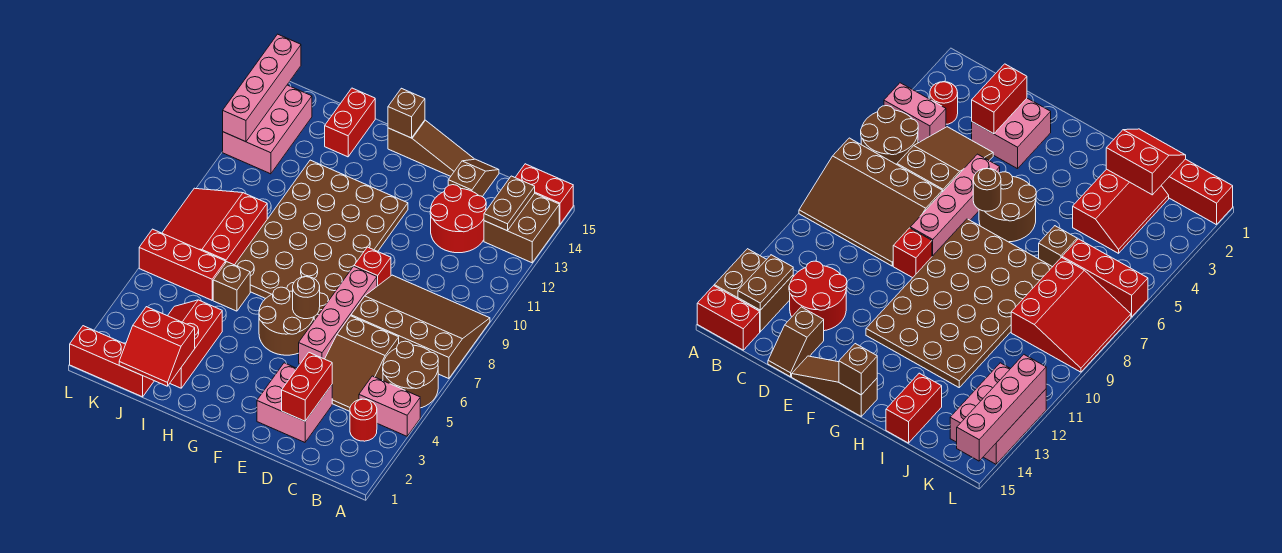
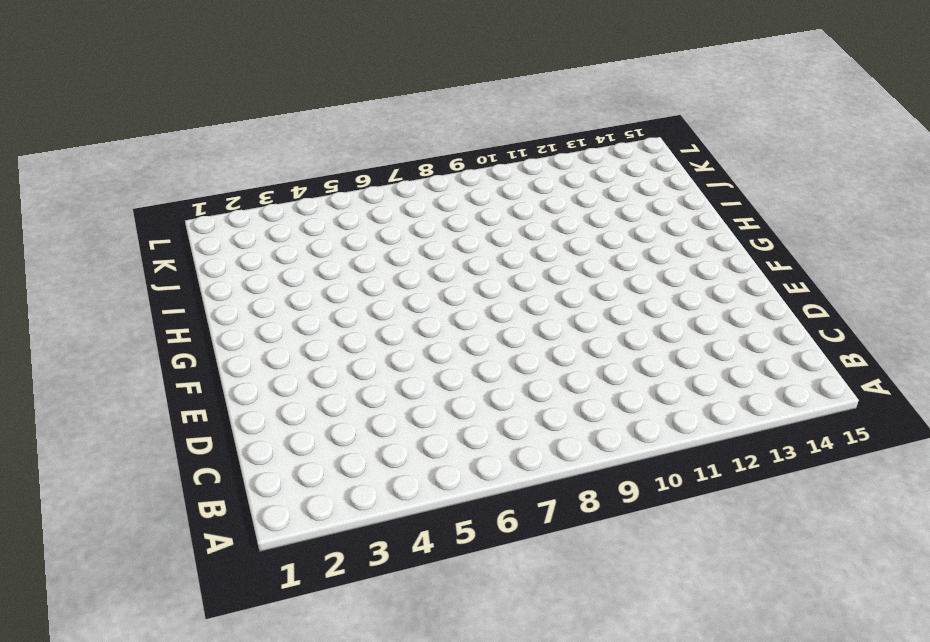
none -> pink brick A4:B4 level 1
none -> brown round brick A5:B6 level 1
none -> brown slope A7:D9 level 1 top 7

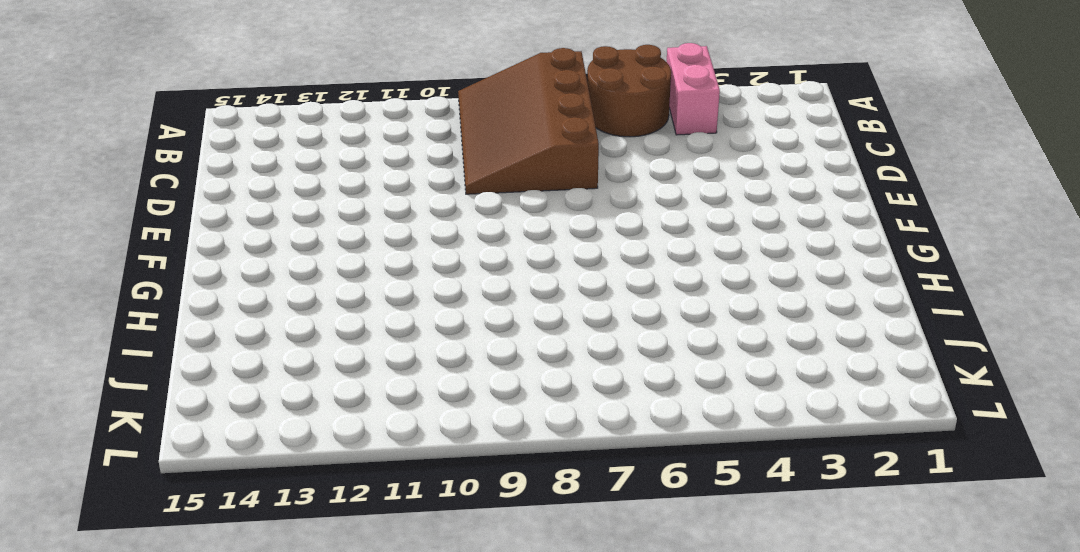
none -> brown brick A13:B14 level 1
none -> red brick A15:B15 level 1
none -> red round brick B3 level 1

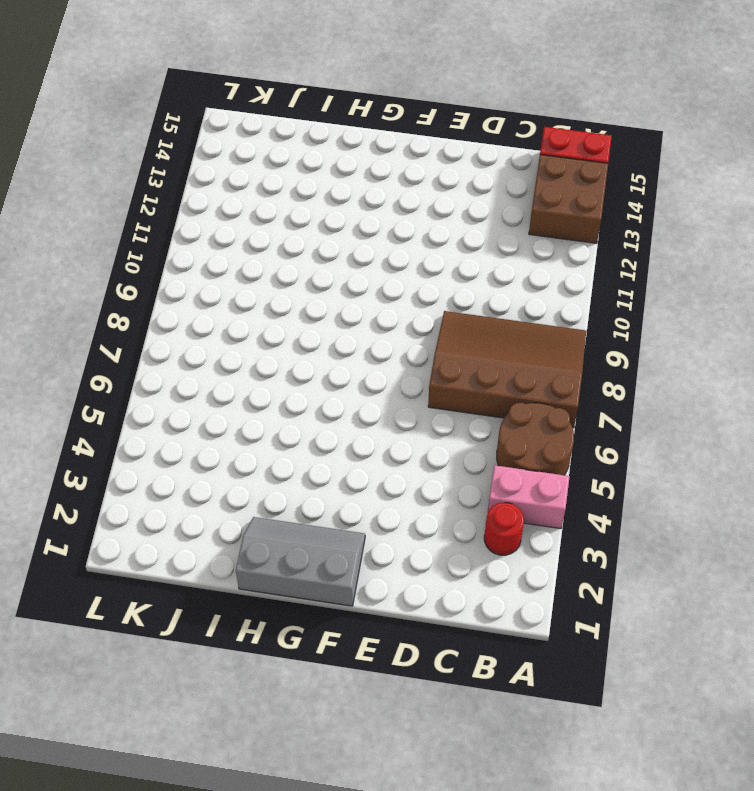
grey slope F1:H2 level 1 top 1 -> none
none -> brown slope C4:D6 level 1 top 6
none -> red round brick C12:D13 level 1
none -> pink brick D2:E3 level 1

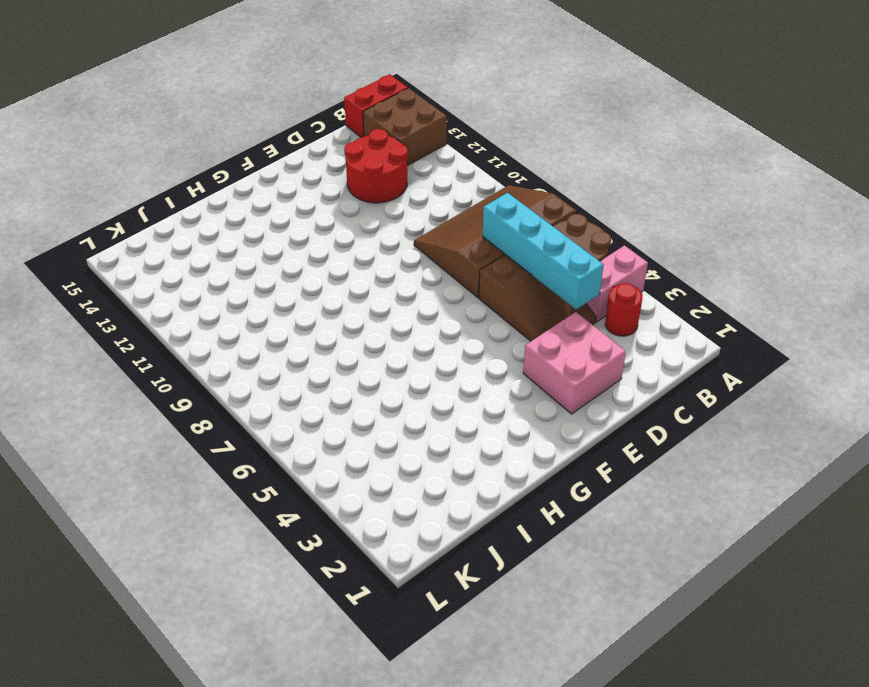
cyan brick C4:C7 level 2 -> none
none -> brown slope D14:D15 level 1 top 14
none -> pink brick E5:E8 level 1
none -> red brick E9 level 1

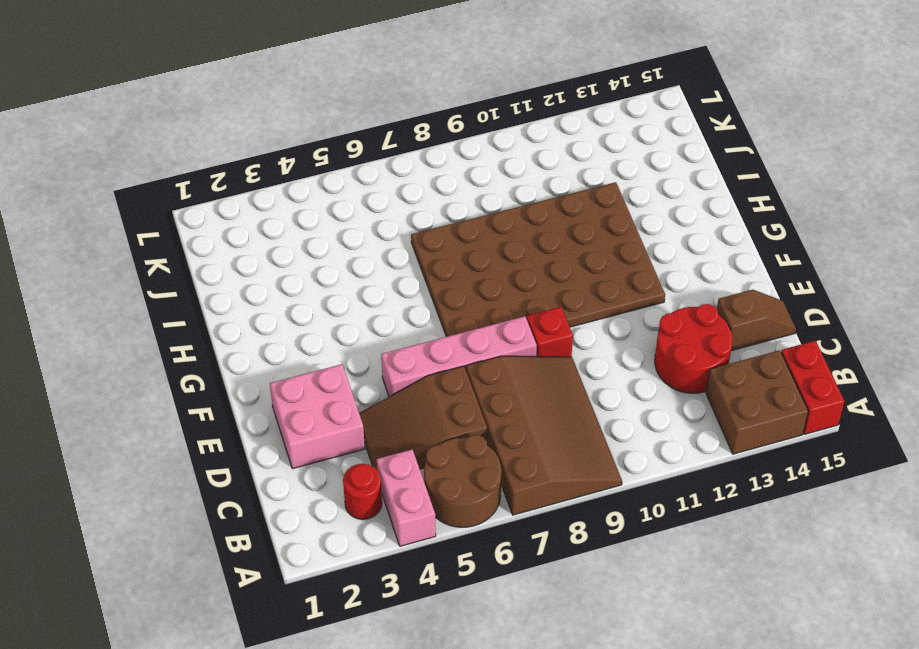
none -> brown slope E15:G15 level 1 top G
none -> brown round brick F5:G6 level 1
none -> red slope I2:J4 level 1 top I

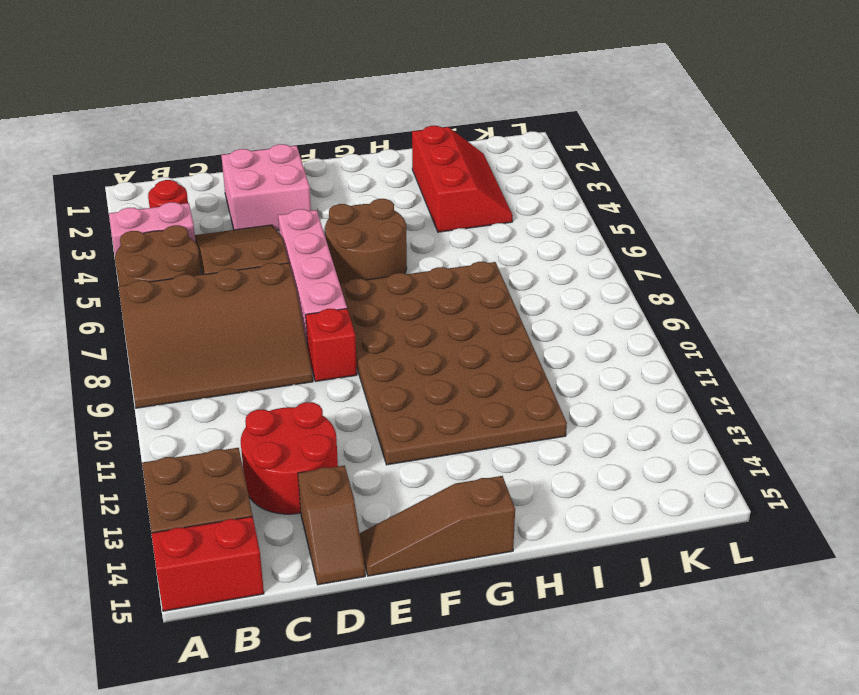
none -> brown brick I6 level 1
none -> red brick I14:I15 level 1
none -> red brick J1:L1 level 1

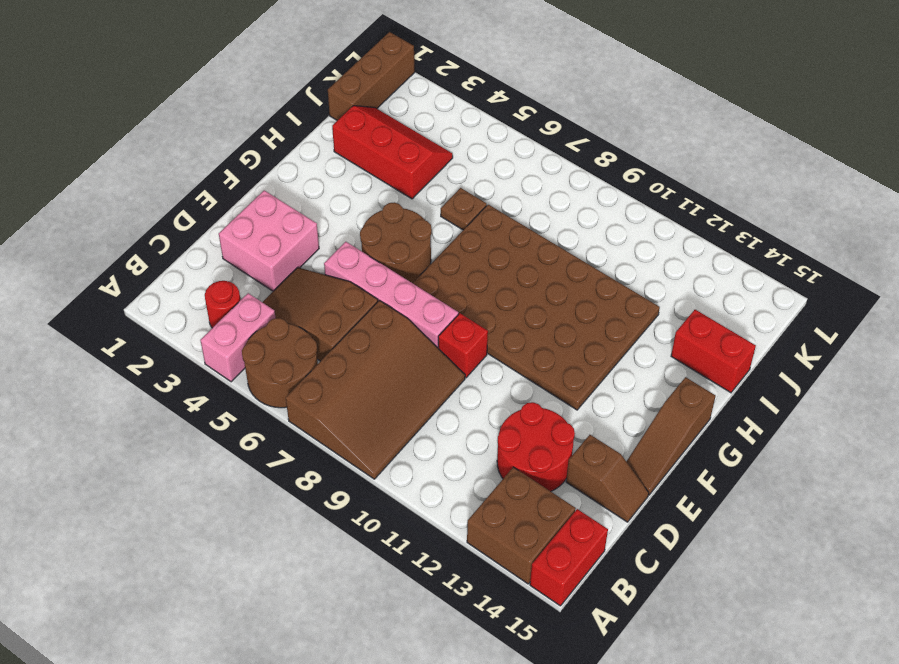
brown plate I6 level 1 -> brown brick I6 level 1
brown brick J1:L1 level 1 -> red brick J1:L1 level 1
none -> red brick J6:L6 level 1
none -> red slope J7:L9 level 1 top J
none -> pink brick K12:L14 level 1

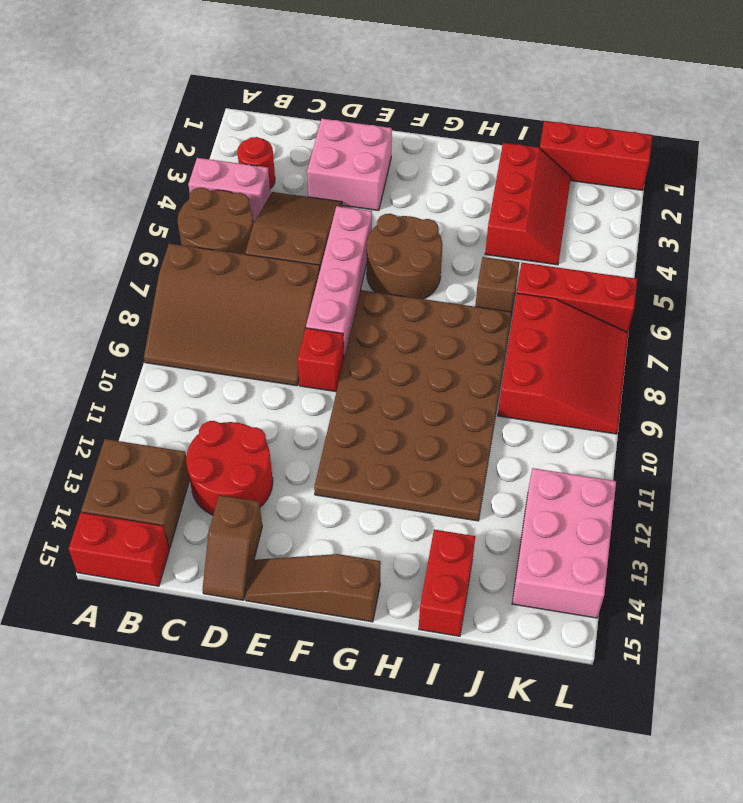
none -> brown plate B13:B14 level 2
none -> red brick D2:D3 level 2
none -> brown round brick F6 level 2

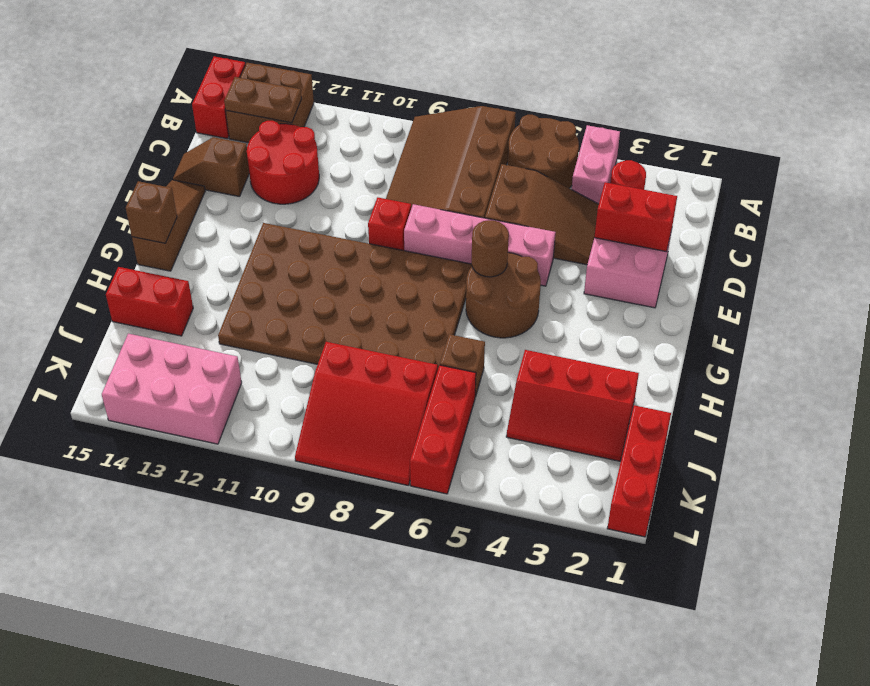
none -> red slope I1:J2 level 2 top 2
none -> pink brick L12:L15 level 2

